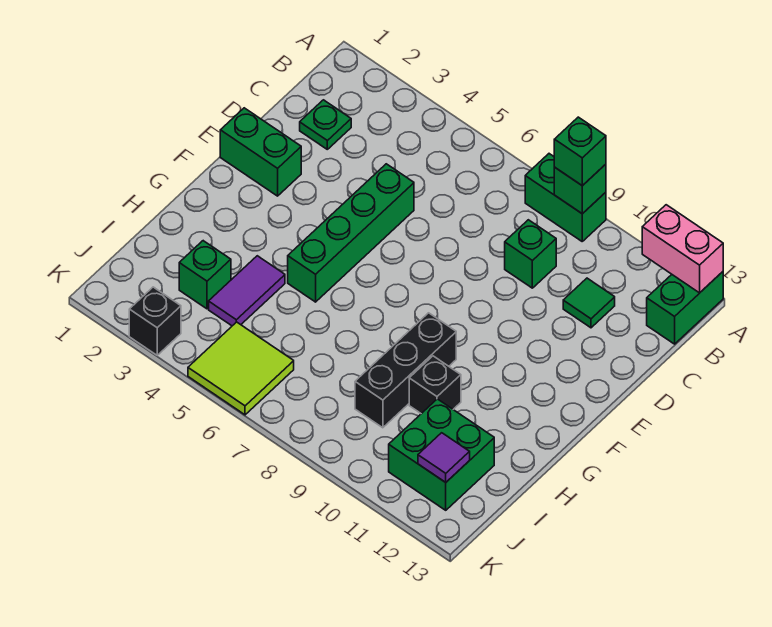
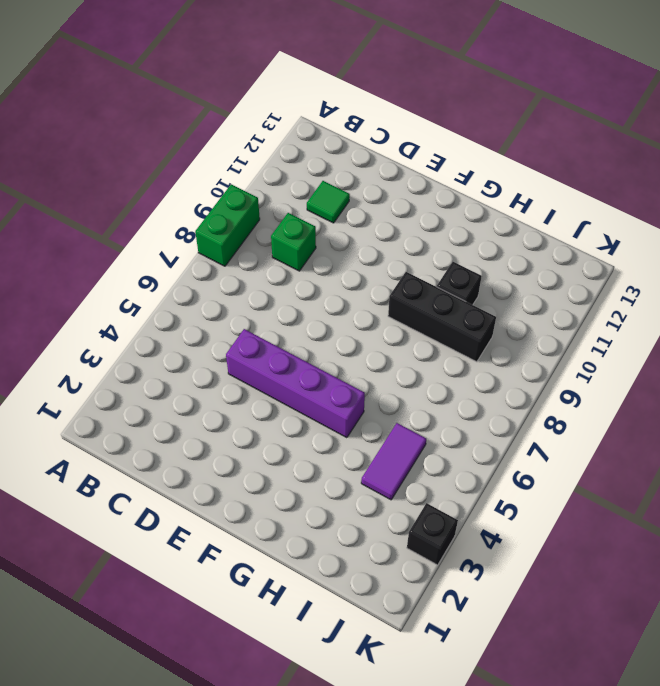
purple brick D5:G5 level 1 -> green brick D5:G5 level 1
purple tile I4:I5 level 1 -> purple tile H4:I4 level 1
none -> green brick A13:B13 level 1
none -> green plate C2 level 1
none -> green brick E1:E2 level 1

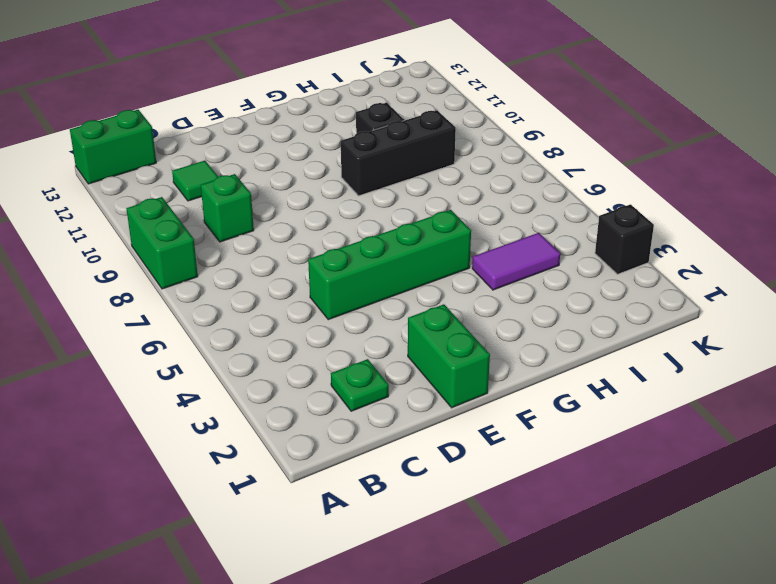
none -> green brick I3 level 1
none -> green brick I11:J12 level 1
none -> lime tile J5:K6 level 1

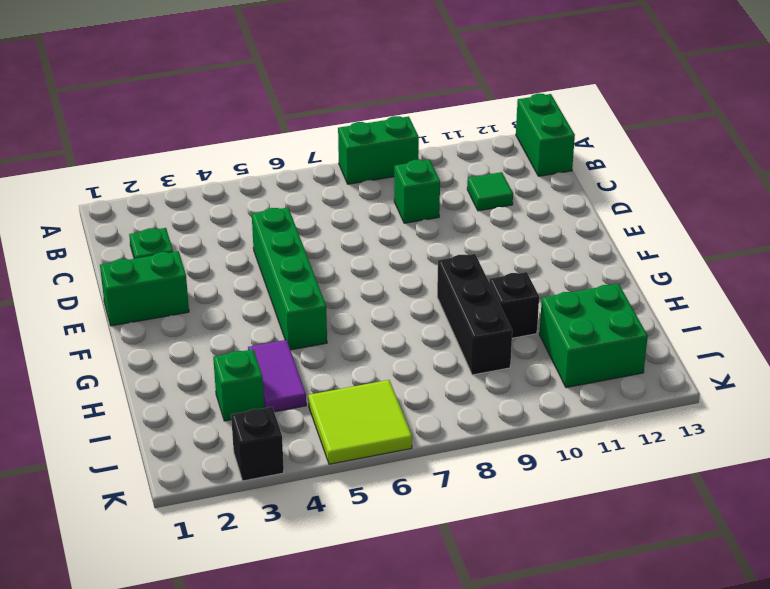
none -> green brick A9 level 2
none -> pink brick A12:A13 level 2
none -> purple tile J12 level 2

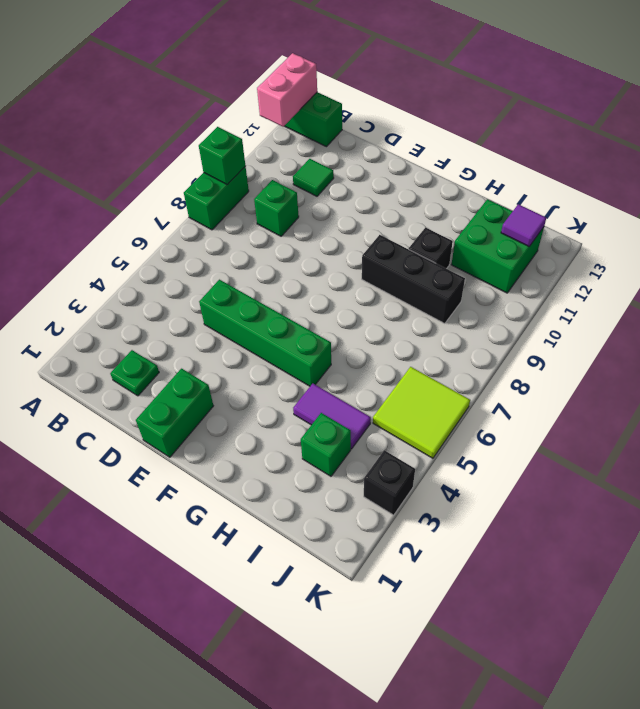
none -> green brick A9 level 3

